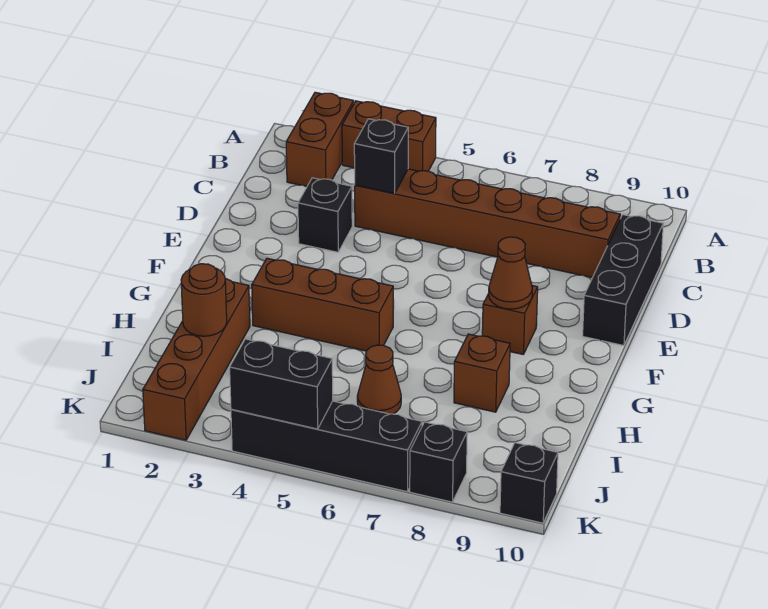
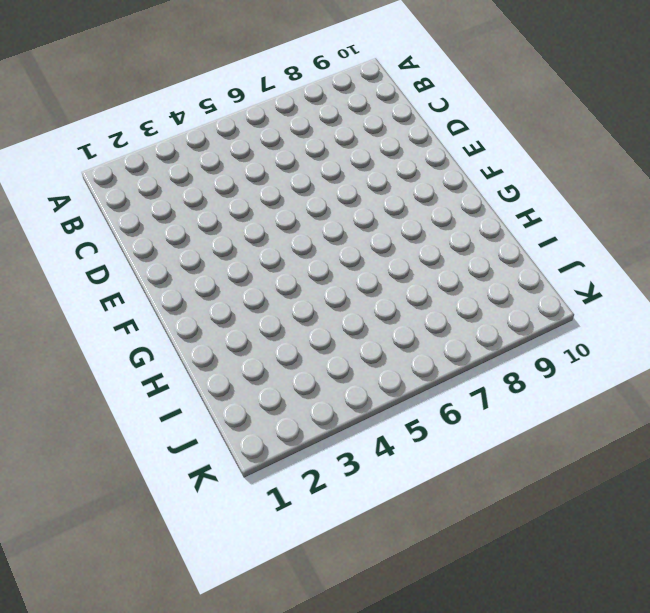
none -> brown brick A2:B2 level 1
none -> brown brick A3:A4 level 1
none -> brown brick C4:C9 level 1

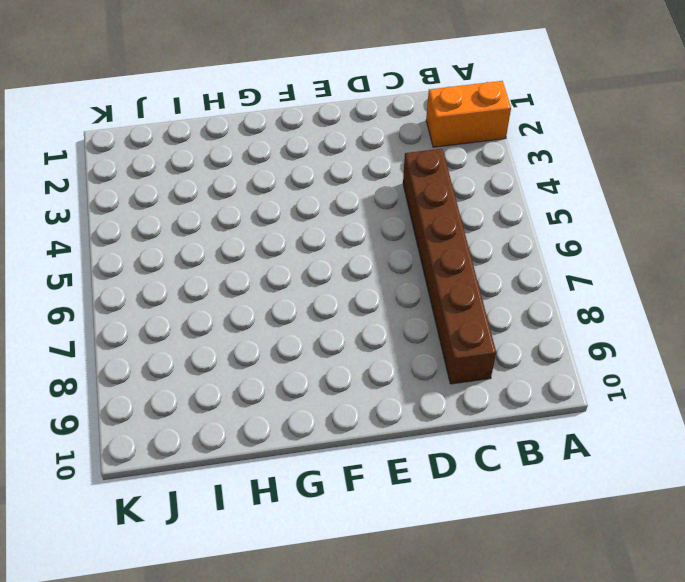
orange brick A2:B2 level 1 -> brown brick A2:B2 level 1
none -> brown brick A3:A4 level 1
none -> black brick C10:E10 level 1
none -> black brick D3 level 1

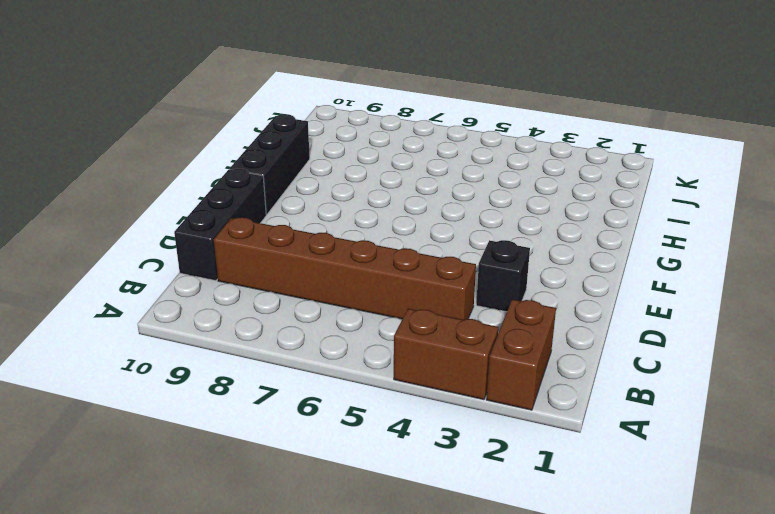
black brick F10:H10 level 1 -> none
none -> brown brick F8 level 1
none -> brown brick G3:G5 level 1
none -> brown brick H2:K2 level 1

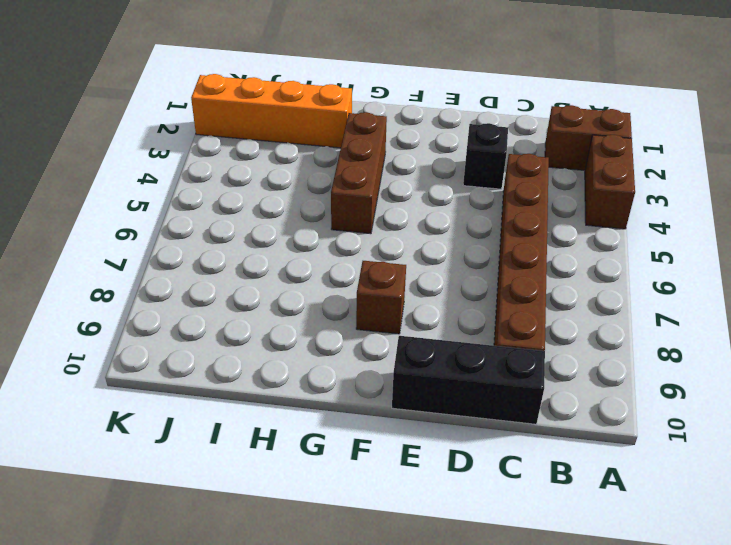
orange brick H2:K2 level 1 -> brown brick H2:K2 level 1
none -> brown brick H8 level 1
none -> brown cone I6 level 1
none -> black brick K4:K7 level 1

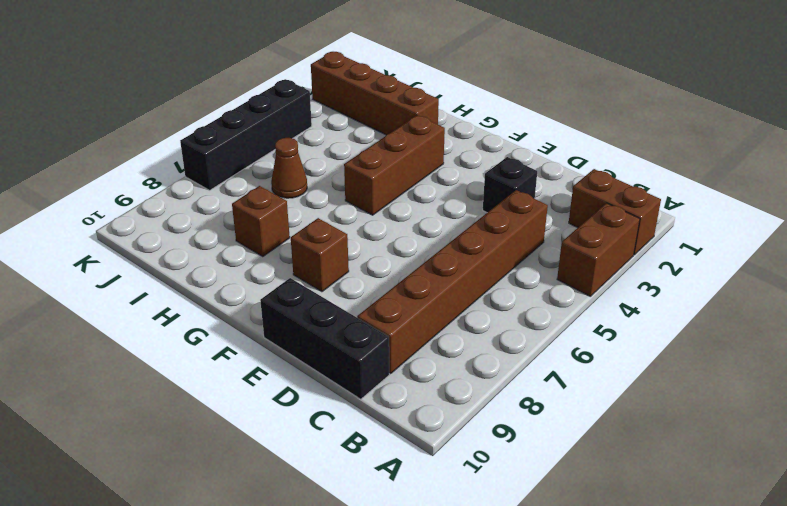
none -> black brick K8 level 1
none -> black brick K10 level 1
none -> black brick C4 level 2

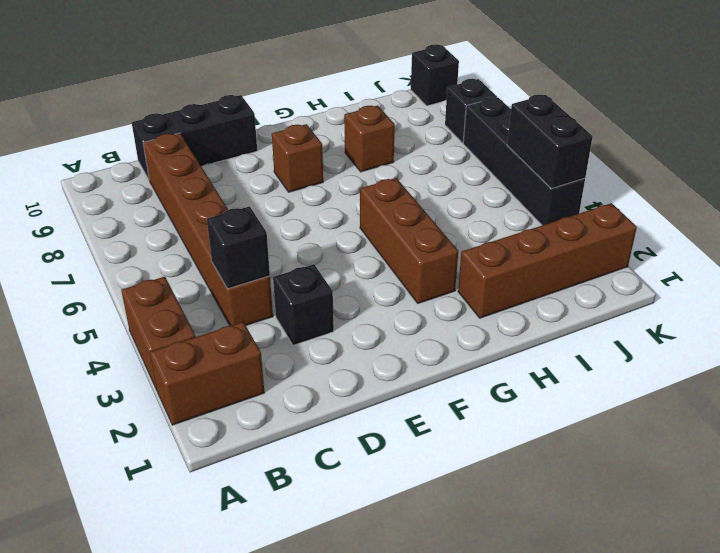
none -> brown cone I6 level 1
none -> brown cone F8 level 2
none -> brown round brick I2 level 2

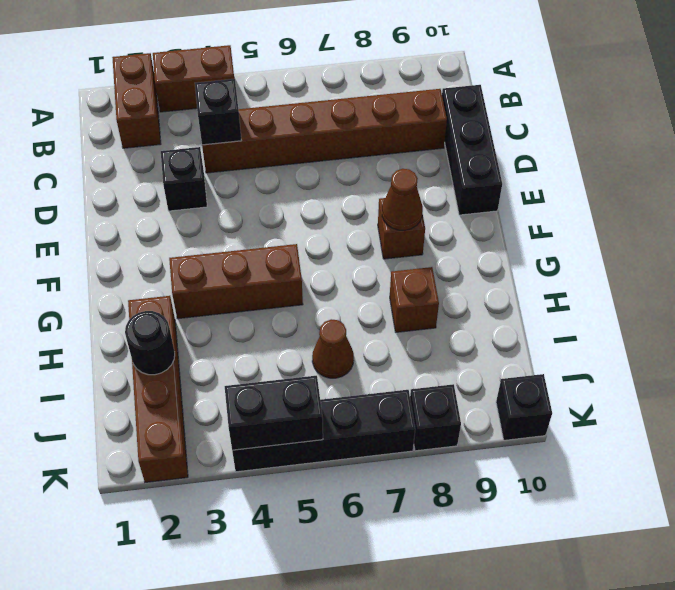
black round brick I2 level 2 -> brown round brick I2 level 2

